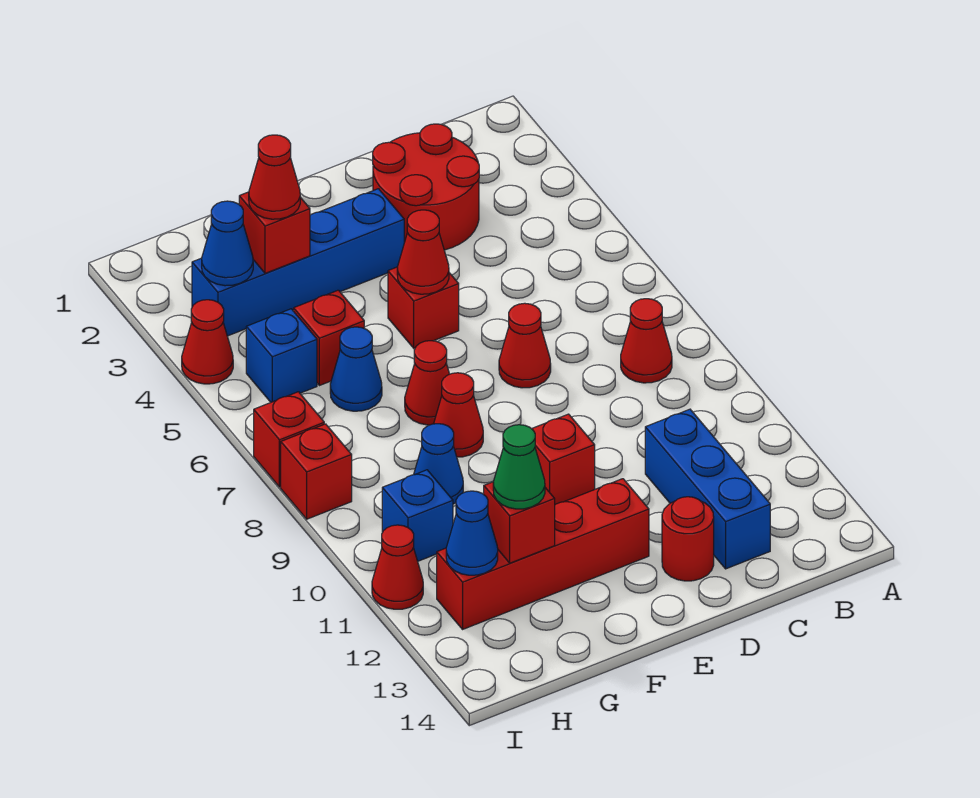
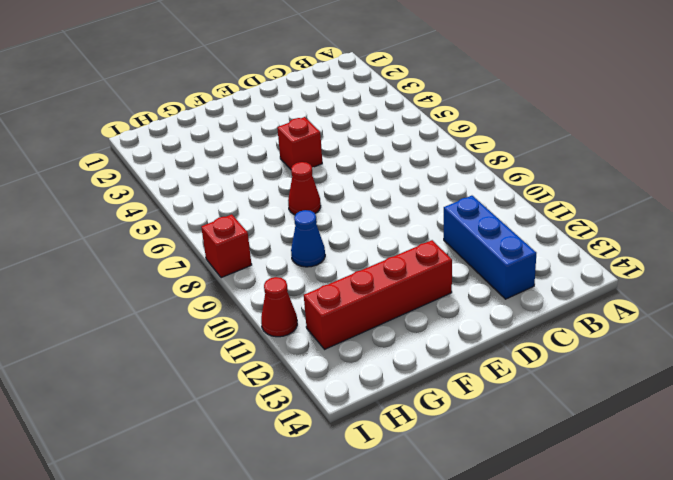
none -> red cone B8 level 1
none -> red round brick C2:D3 level 1
none -> red cone D7 level 1

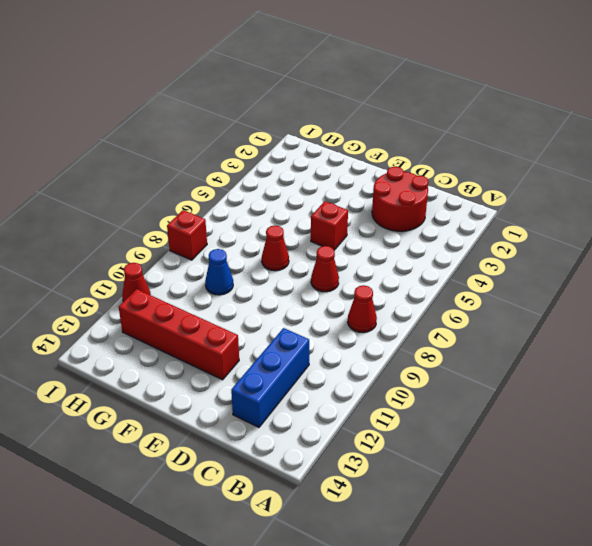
none -> red round brick D13 level 1
none -> blue brick E3:H3 level 1
none -> red brick E10 level 1

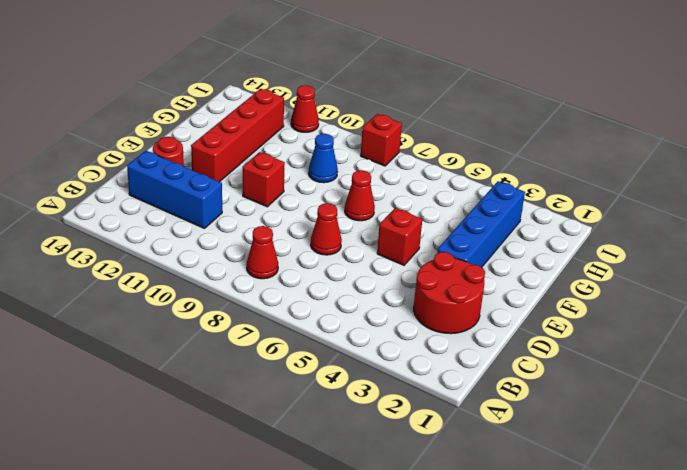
none -> red cone F8 level 1
none -> red brick G5 level 1
none -> blue cone G6 level 1

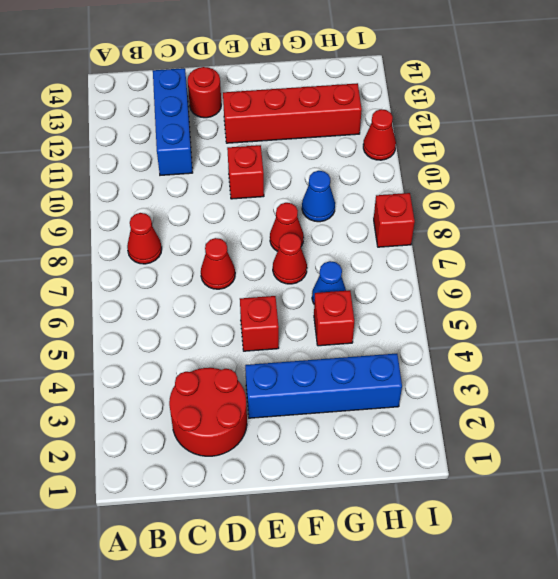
none -> blue brick H5 level 1
none -> blue brick H10 level 1
none -> red cone I4 level 1

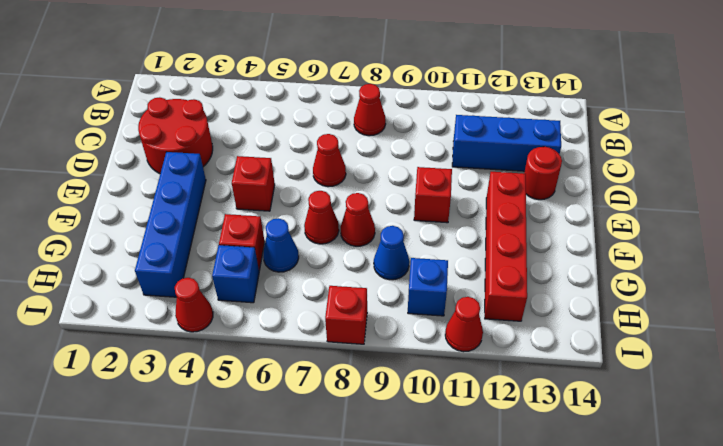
none -> red brick I7 level 1
none -> red cone E5 level 2
none -> red brick G3 level 2

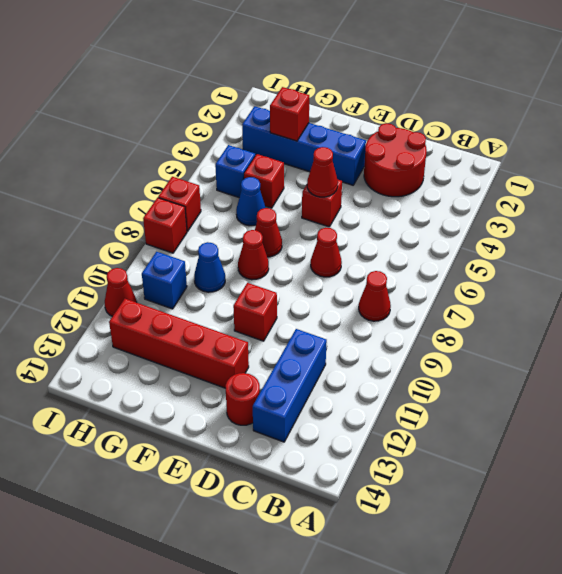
none -> red cone I4 level 1
none -> red brick G12 level 2
none -> blue cone H3 level 2

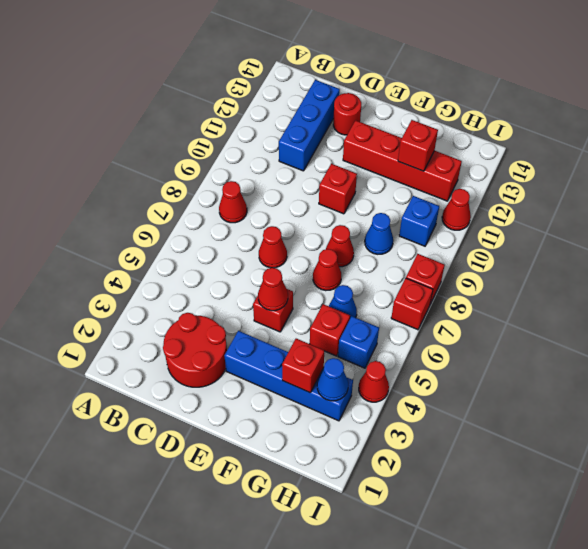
none -> blue cone H12 level 2
none -> red cone G3 level 3
none -> green cone G12 level 3

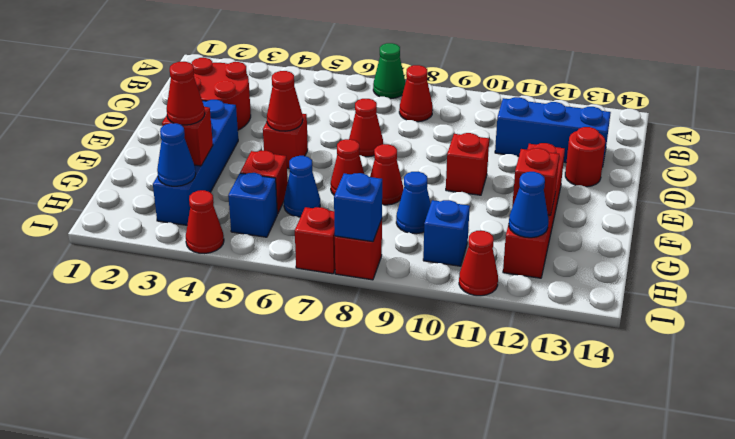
green cone A7 level 1 -> green cone G12 level 3
blue brick I8 level 2 -> none

